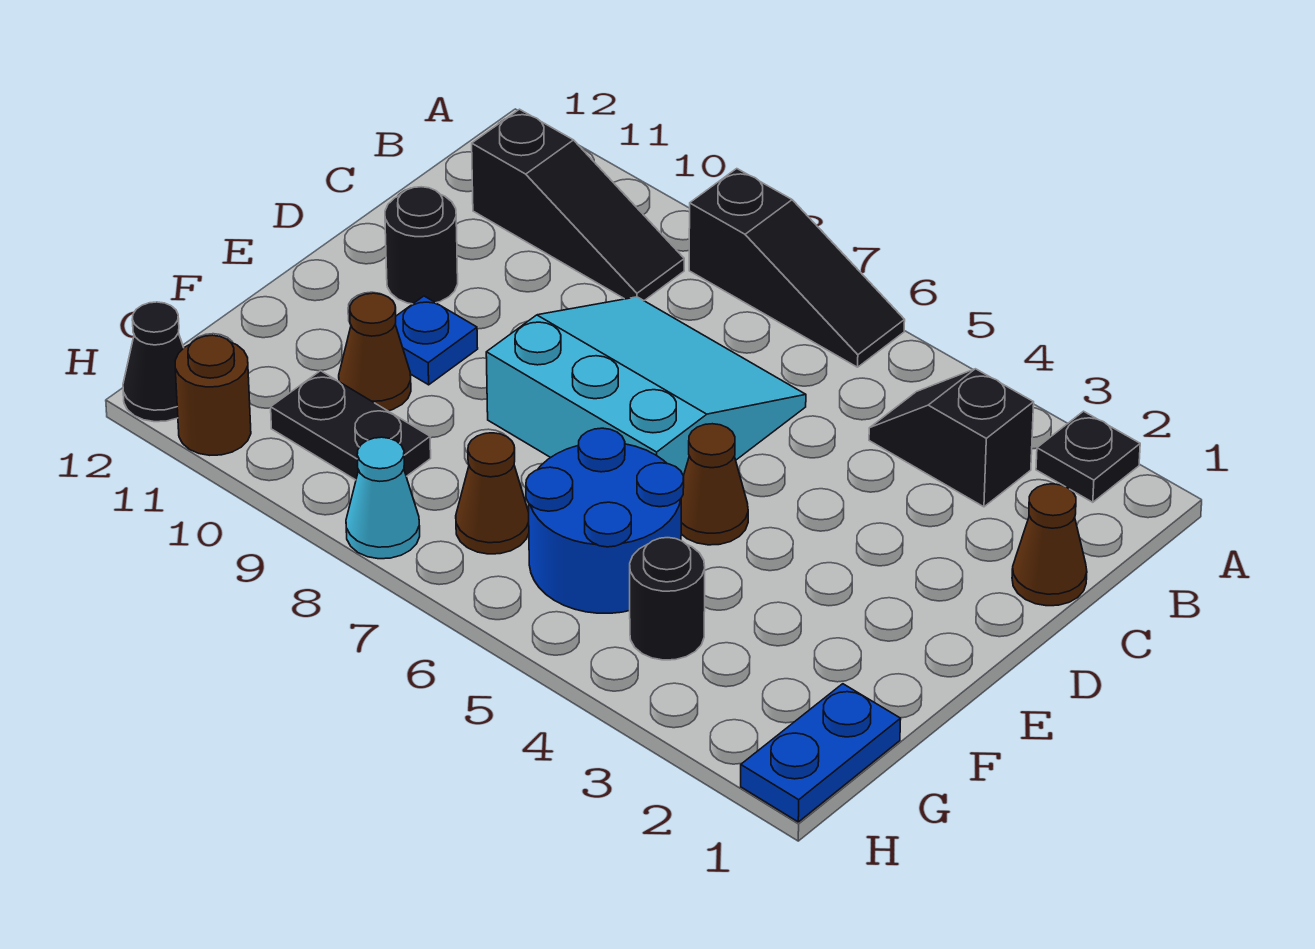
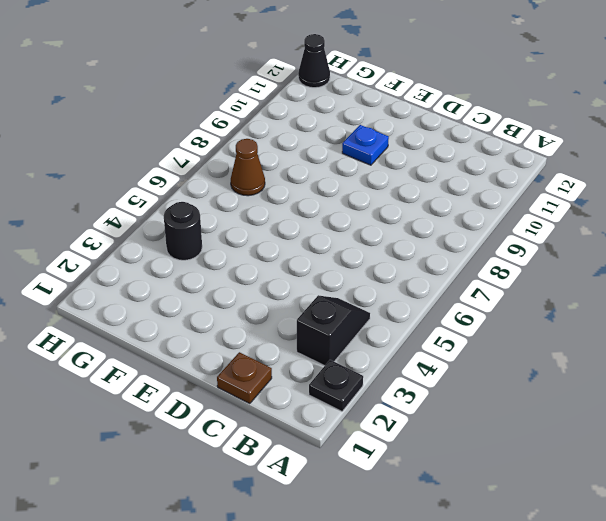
brown plate C1 level 1 -> brown cone C1 level 1
none -> black slope A6:A8 level 1 top 8
none -> black slope B9:B11 level 1 top 11
none -> cyan slope C6:E8 level 1 top E

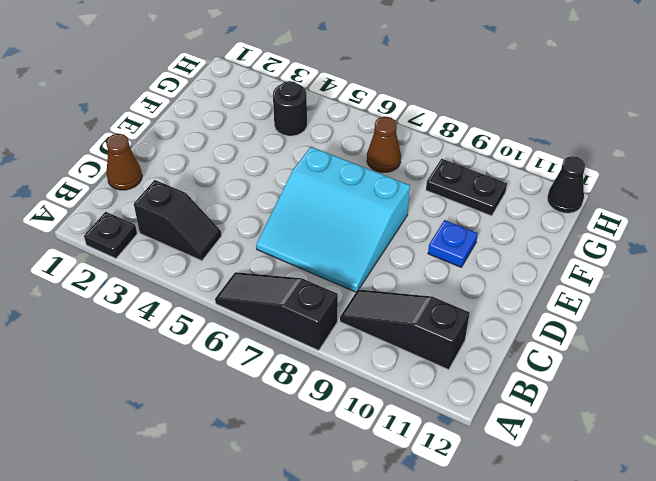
none -> black round brick D11 level 1
none -> brown cone E5 level 1
none -> blue round brick F5:G6 level 1

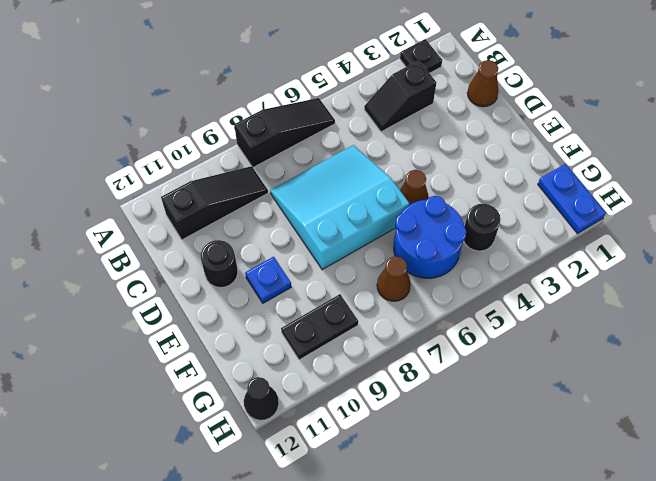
none -> brown cone F10 level 1
none -> cyan cone H8 level 1
none -> brown round brick H11 level 1

